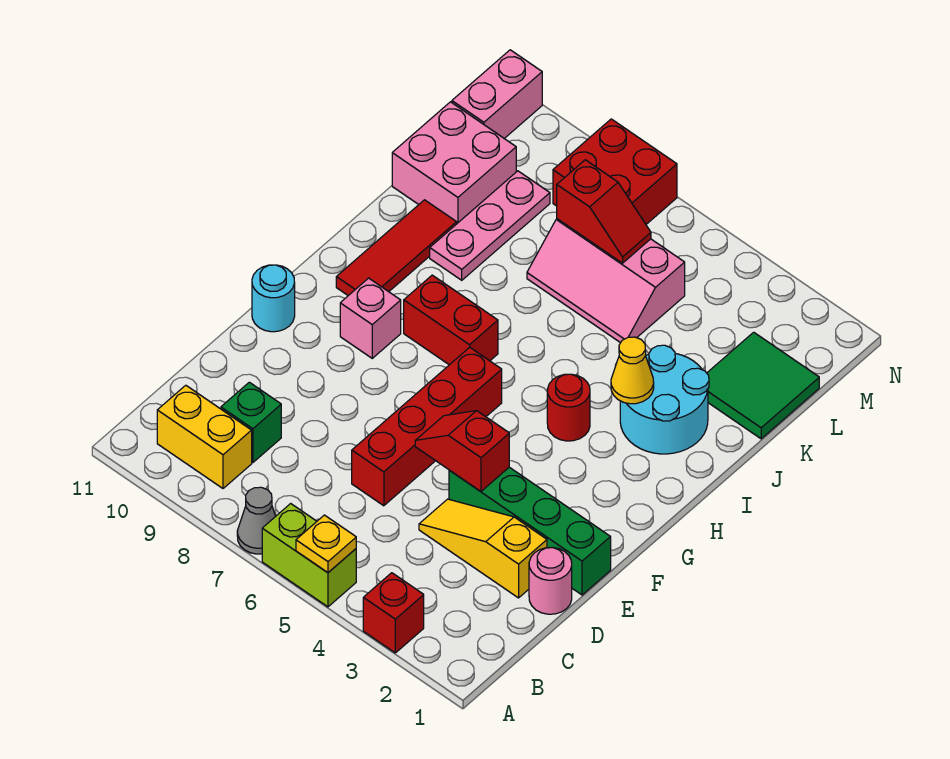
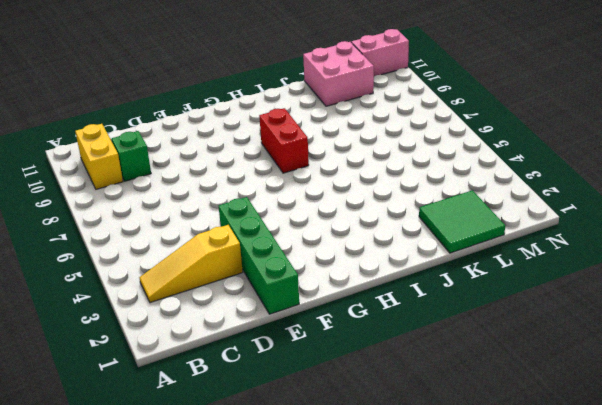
yellow slope B3:D3 level 1 top D -> yellow slope D2:D4 level 1 top 2
none -> red brick A3 level 1
none -> lime brick A5:A6 level 1
none -> grey cone A7 level 1

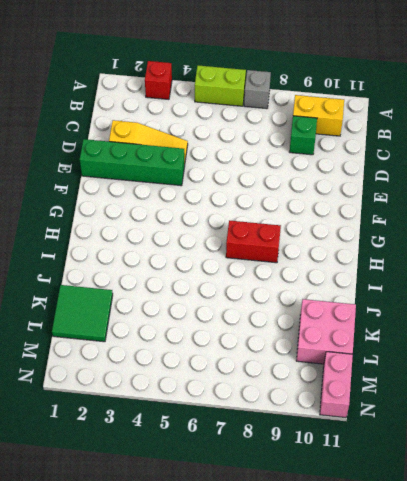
grey brick A7 level 1 -> grey cone A7 level 1
none -> pink round brick D1 level 1
none -> red brick D6:G6 level 1
none -> cyan round brick F11 level 1

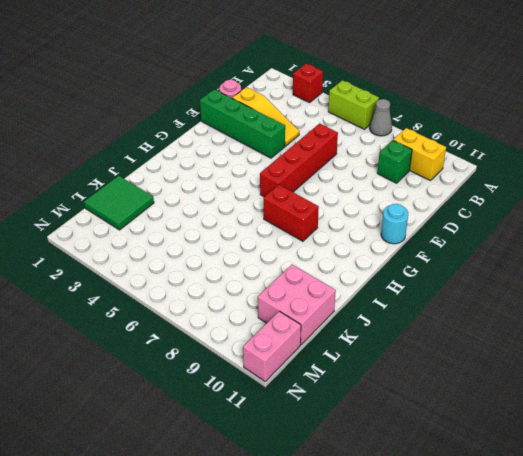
none -> pink brick G9 level 1
none -> red round brick H4 level 1
none -> red tile H10:J10 level 1

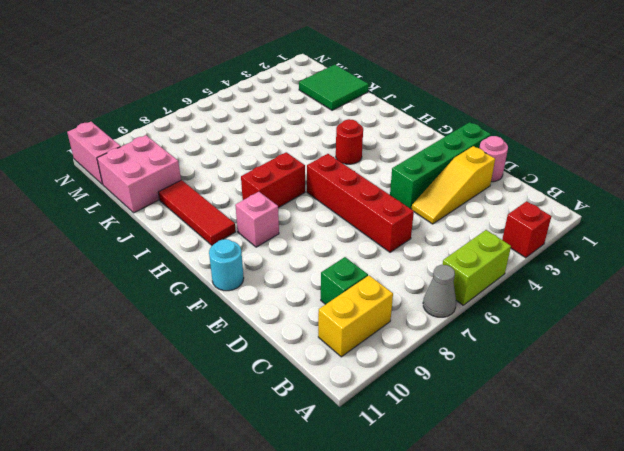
none -> cyan round brick I2:J3 level 1
none -> pink plate J9:L9 level 1
none -> pink slope K5:L7 level 1 top L

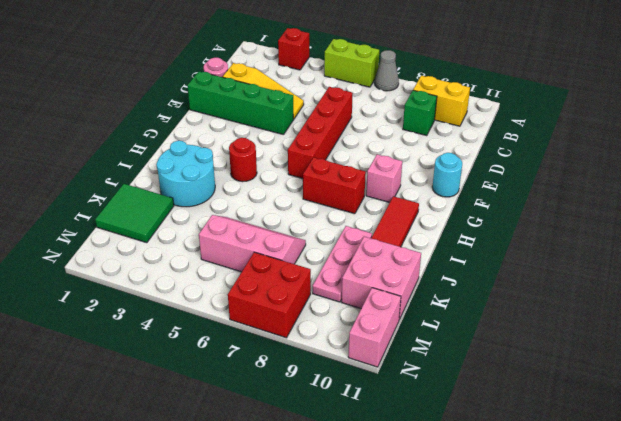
none -> yellow plate A5 level 2
none -> red slope E4:E5 level 2 top 4
none -> yellow cone I3 level 2

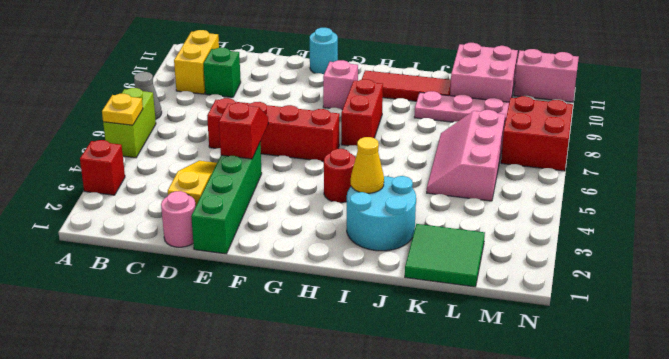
none -> red slope L6:L7 level 2 top 7

